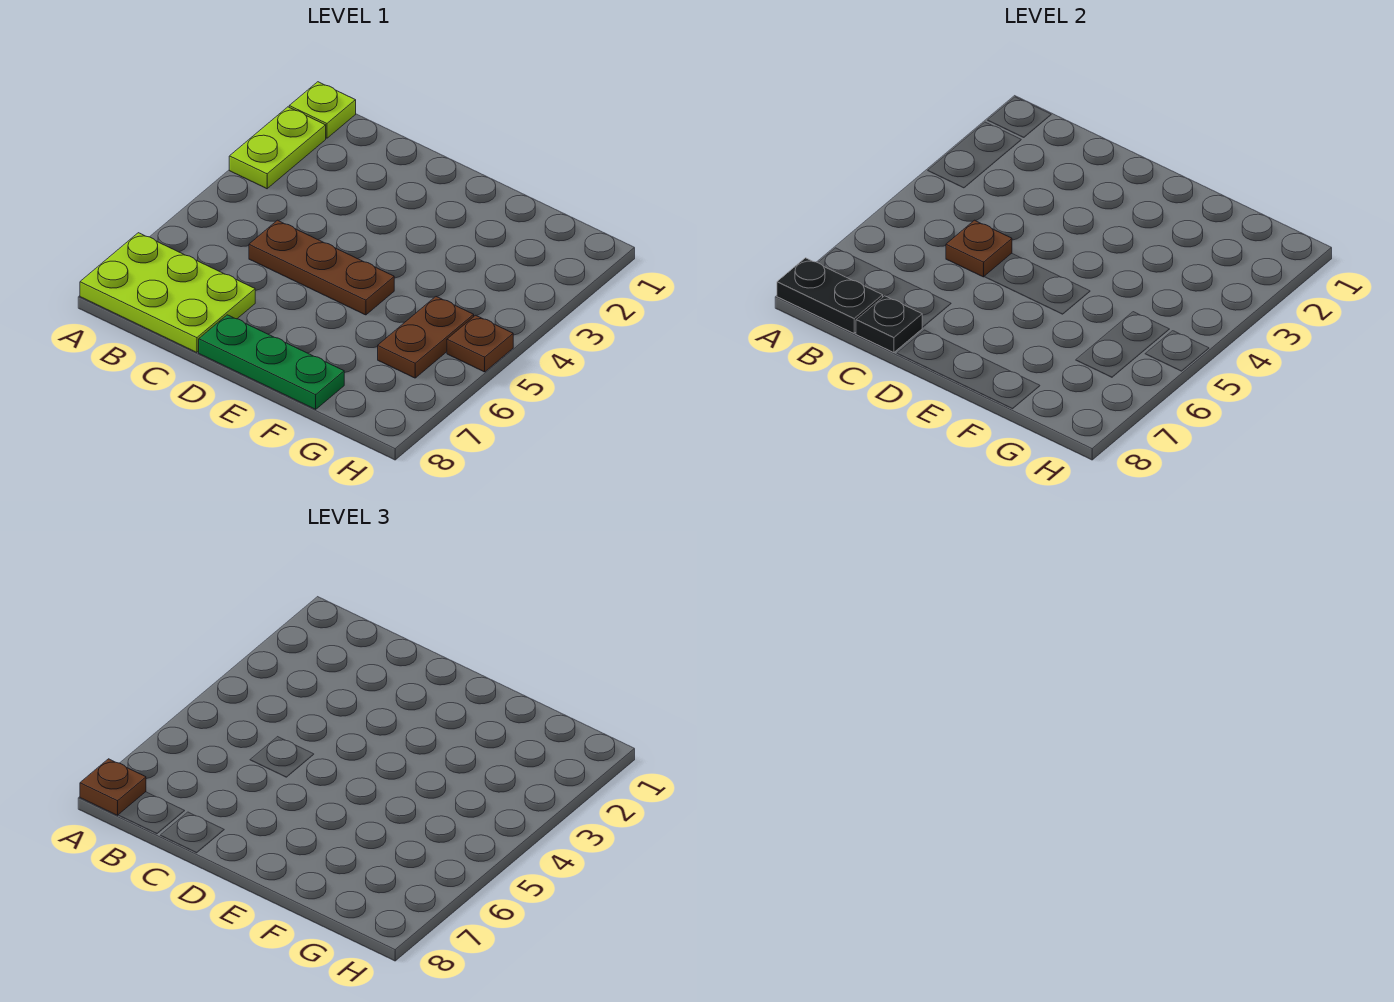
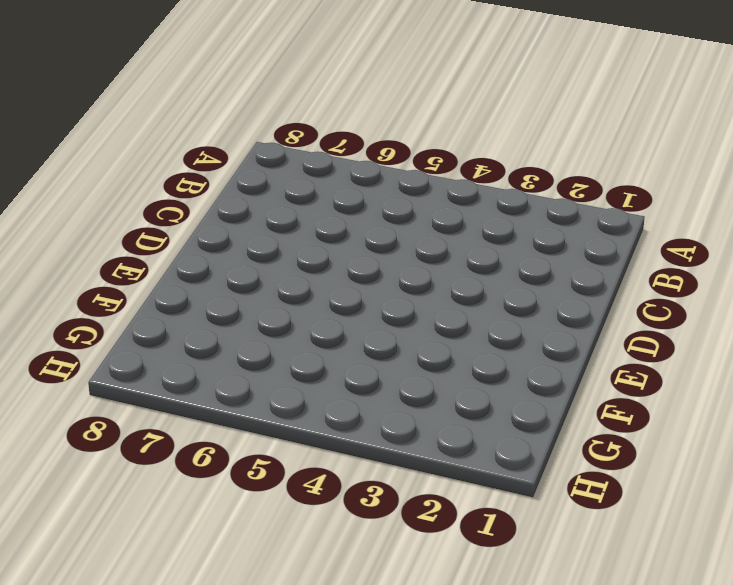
none -> lime plate A1 level 1
none -> lime plate A2:A3 level 1

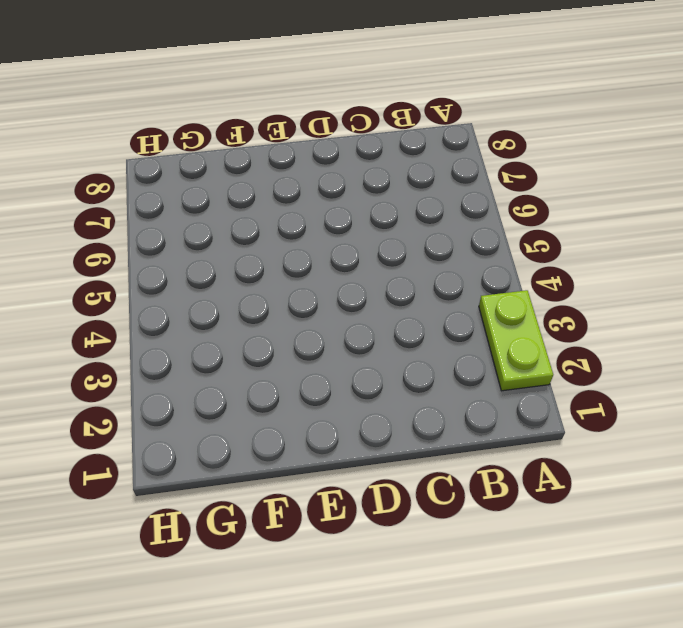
none -> lime plate A1 level 1
none -> lime plate A7:C8 level 1

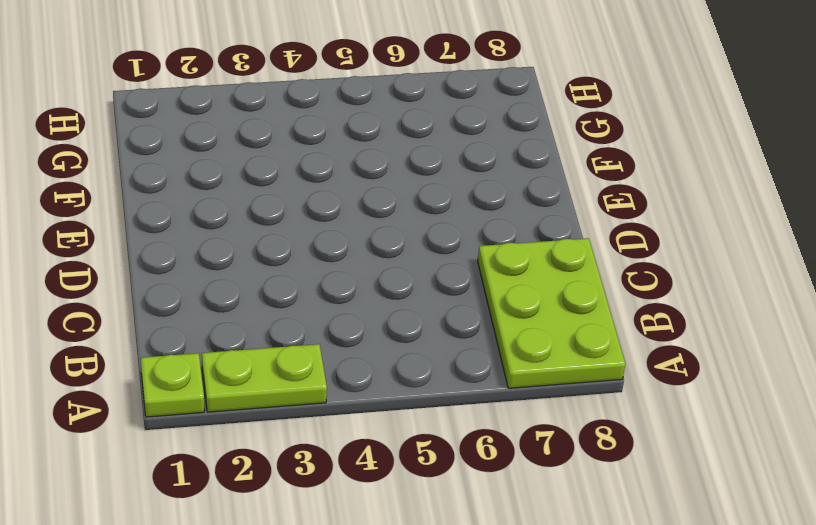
none -> brown plate C5:E5 level 1
none -> green plate D8:F8 level 1

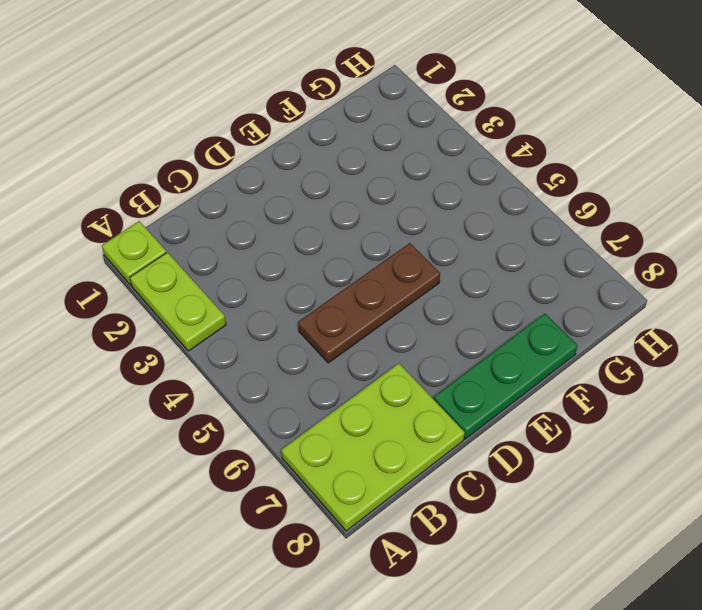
none -> brown plate G5:G6 level 1
none -> brown plate H5 level 1

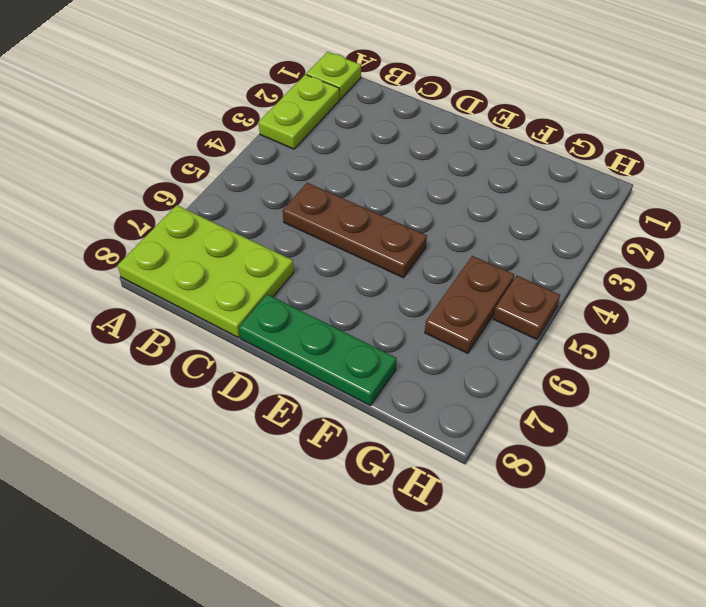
none -> black plate A8:B8 level 2
none -> brown plate C5 level 2

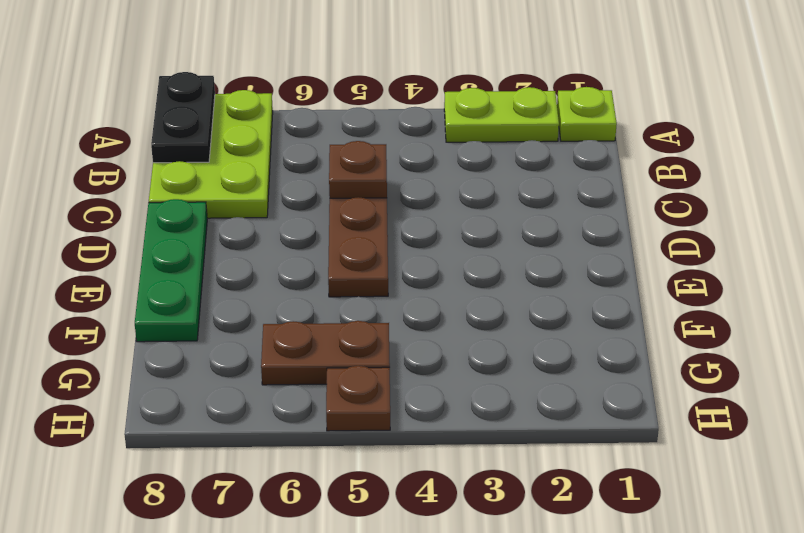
none -> black plate C8 level 2
none -> brown plate A8 level 3

